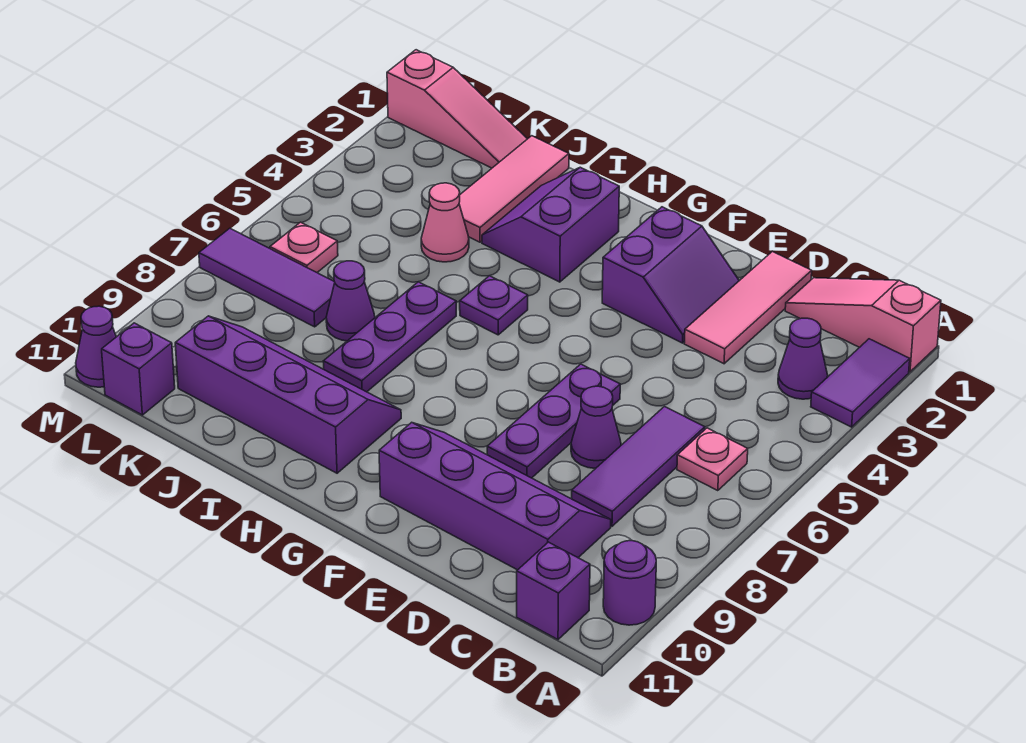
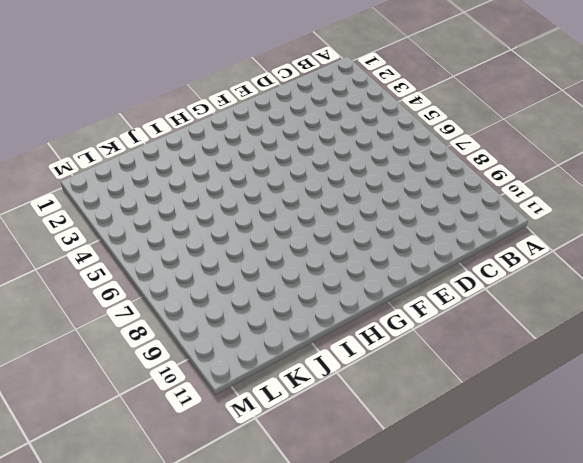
none -> pink slope A1:C1 level 1 top A
none -> purple tile A2:A3 level 1
none -> purple round brick A10 level 1

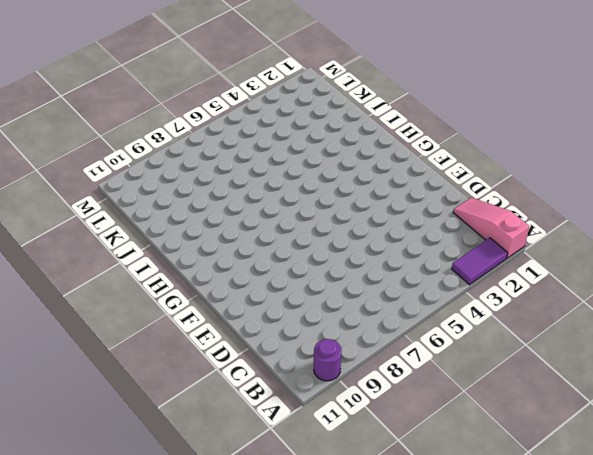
none -> purple cone B3 level 1
none -> pink plate B6 level 1
none -> purple brick B11 level 1

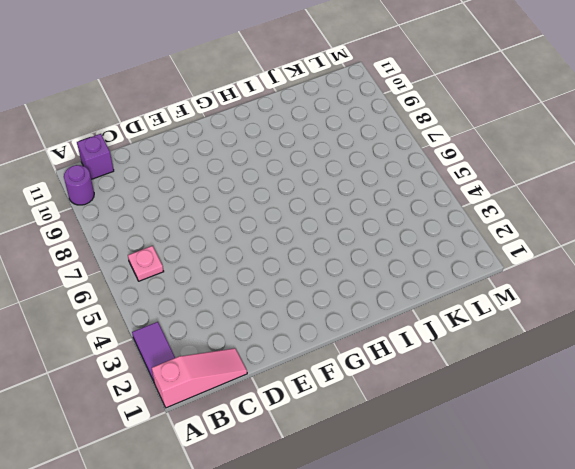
none -> purple cone B3 level 1
none -> purple tile C6:C8 level 1
none -> purple slope C9:F10 level 1 top 10

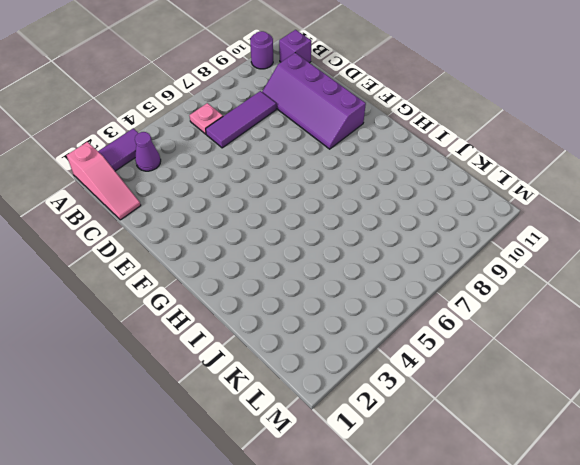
none -> pink tile D1:D3 level 1
none -> purple cone D7 level 1
none -> purple slope E2:F3 level 1 top F

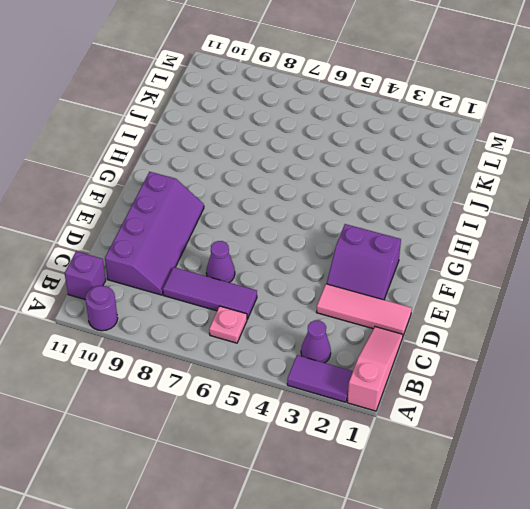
none -> purple plate E6:E8 level 1
none -> purple slope H2:I3 level 1 top H
none -> purple plate H5 level 1

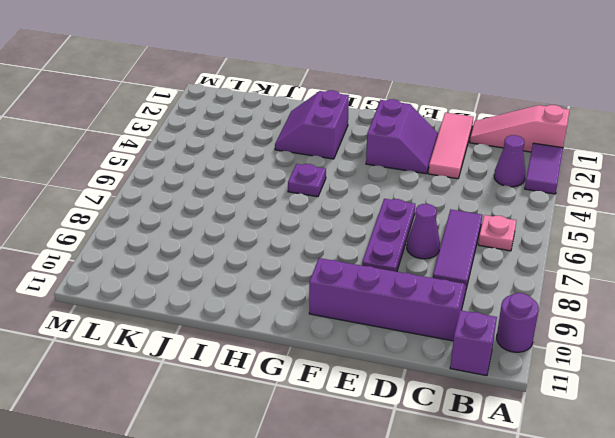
none -> purple slope H9:K10 level 1 top 10
none -> purple plate I6:I8 level 1
none -> pink tile J1:J3 level 1

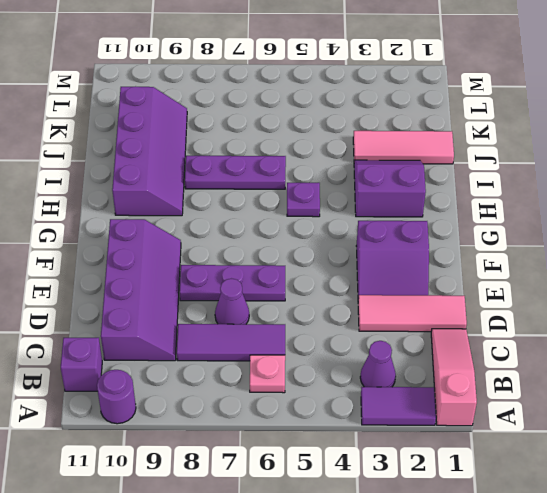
none -> pink cone J4 level 1
none -> purple cone J7 level 1
none -> pink slope K1:M1 level 1 top M

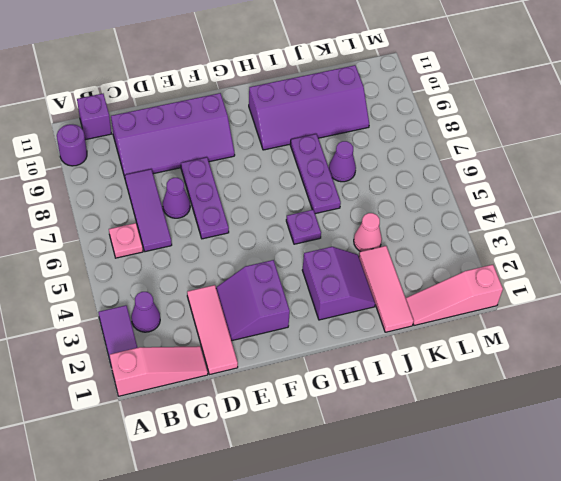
none -> purple tile K7:M7 level 1
none -> pink plate L6 level 1
none -> purple brick L11 level 1

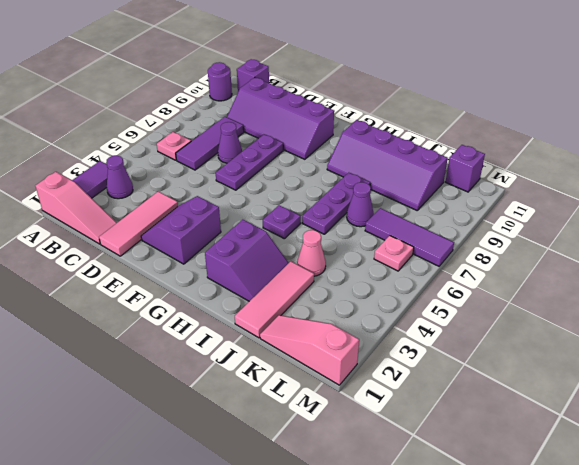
none -> purple cone M11 level 1

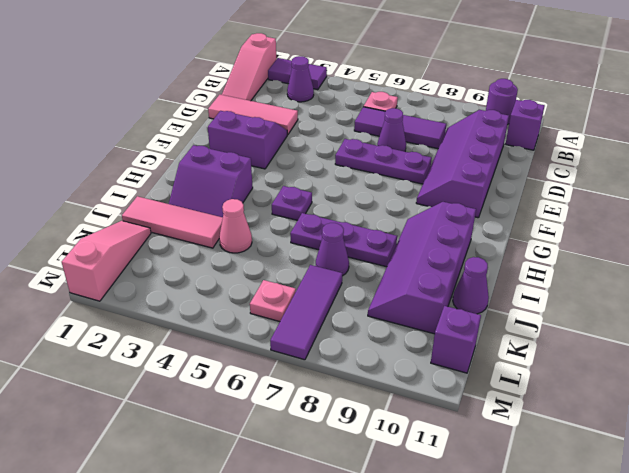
purple cone J11 level 1 -> purple cone M11 level 1

